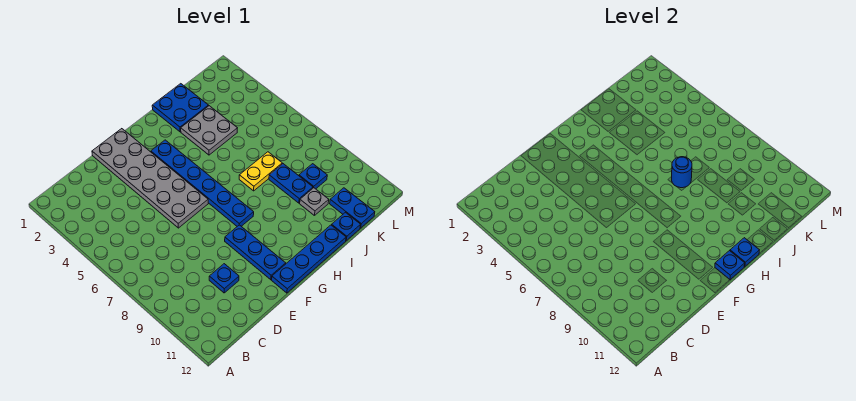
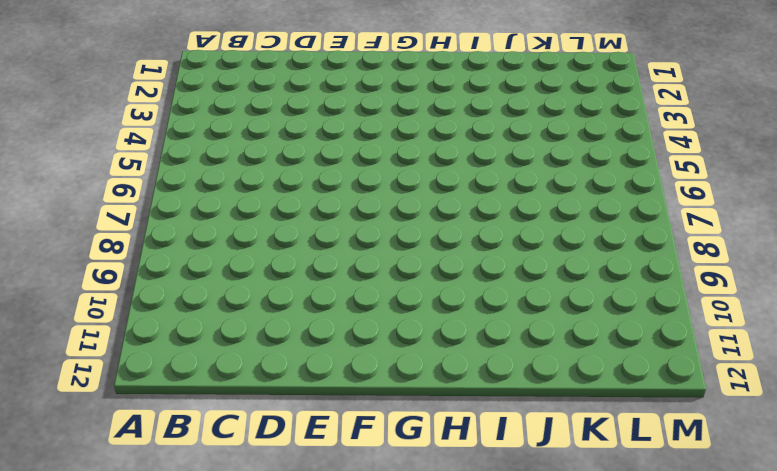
none -> blue plate D10 level 1
none -> grey plate E1:F6 level 1
none -> blue plate F9:F11 level 1

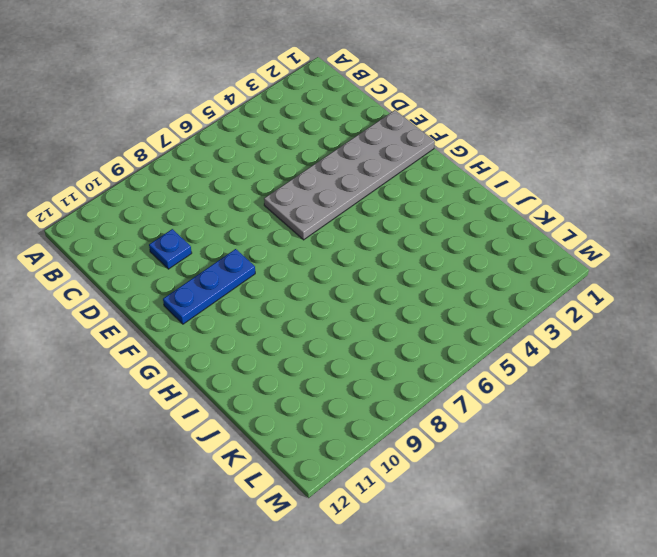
none -> blue plate F12:I12 level 1
none -> blue plate G3:G8 level 1
none -> blue plate I1:J2 level 1

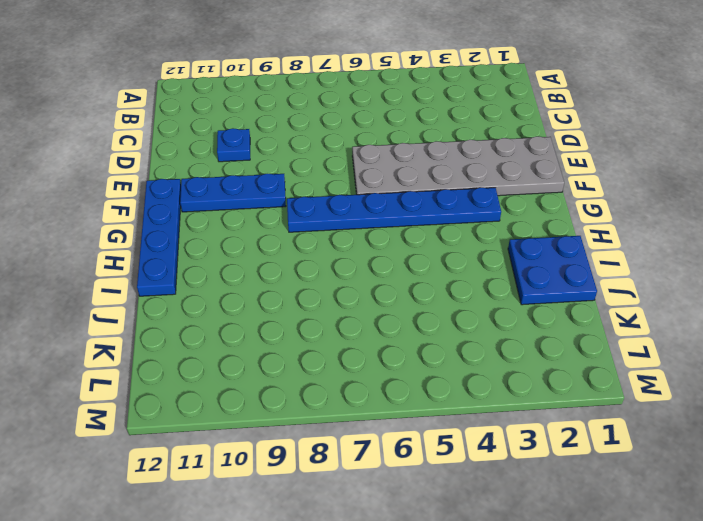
none -> grey plate I3:J4 level 1
none -> yellow plate I7:J7 level 1
none -> blue plate J8:J9 level 1

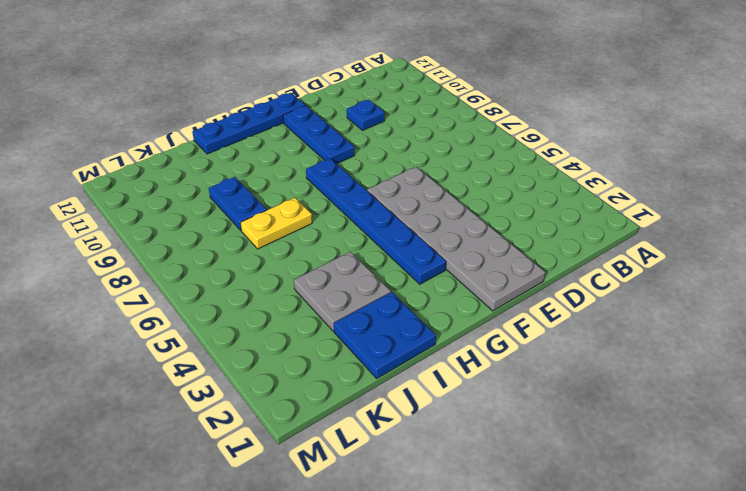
none -> grey plate J10 level 1
none -> blue plate J12 level 1
none -> blue plate K9 level 1

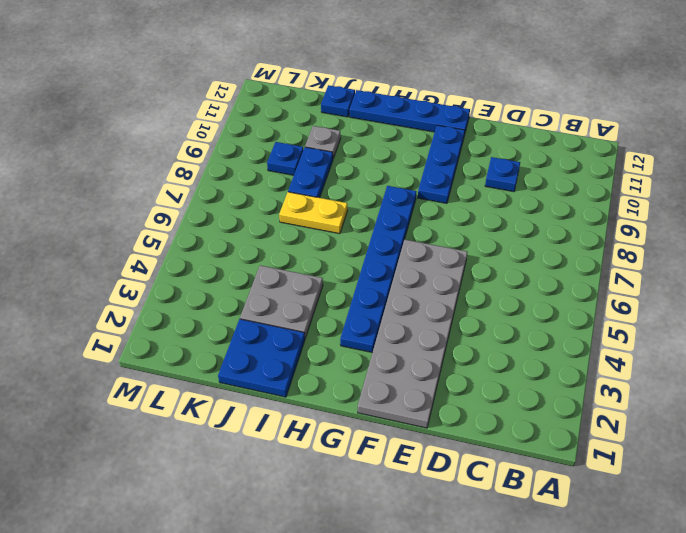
none -> blue plate K11:K12 level 1
none -> blue plate G12 level 2
none -> blue plate H12 level 2

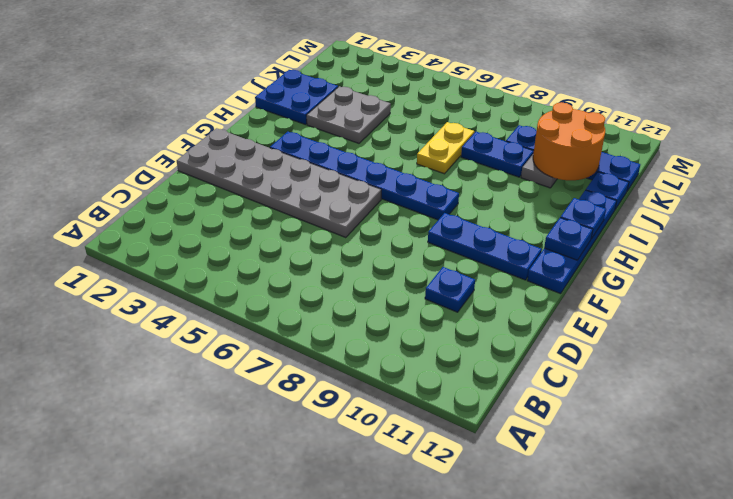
orange round brick J10:K11 level 2 -> none
none -> blue round brick I7 level 2

